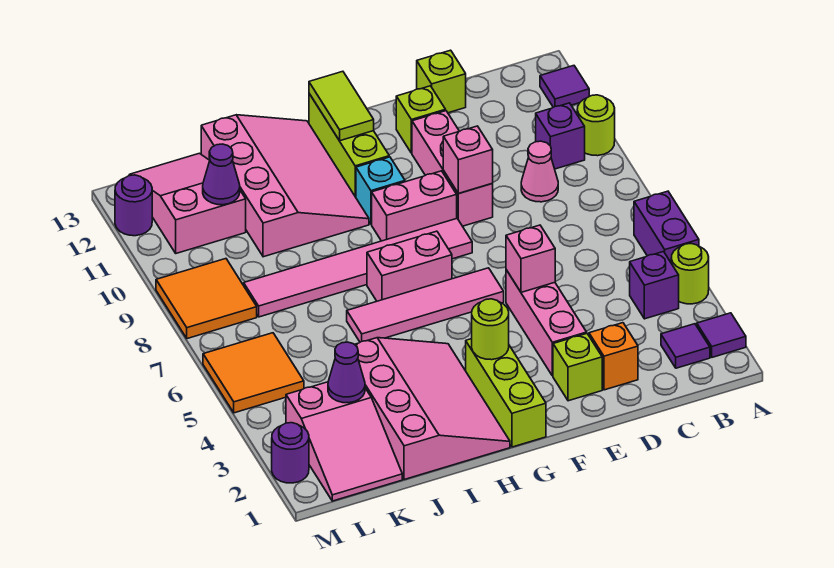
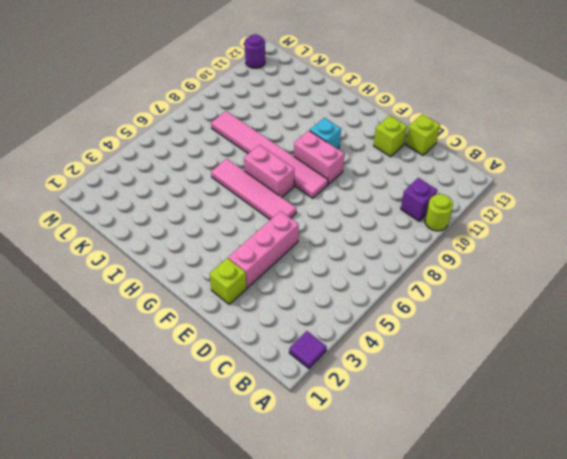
none -> lime round brick A4 level 1
none -> purple brick A5:A6 level 1
none -> purple tile A12 level 1
none -> purple tile B2 level 1

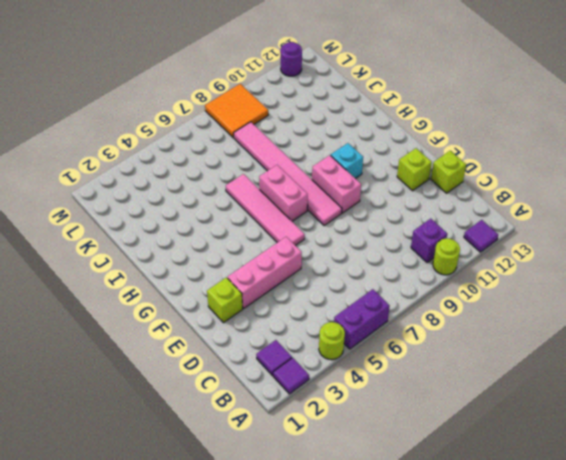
none -> purple brick B4 level 1
none -> pink cone C9 level 1
none -> orange brick D2 level 1
none -> pink brick E9:E11 level 1

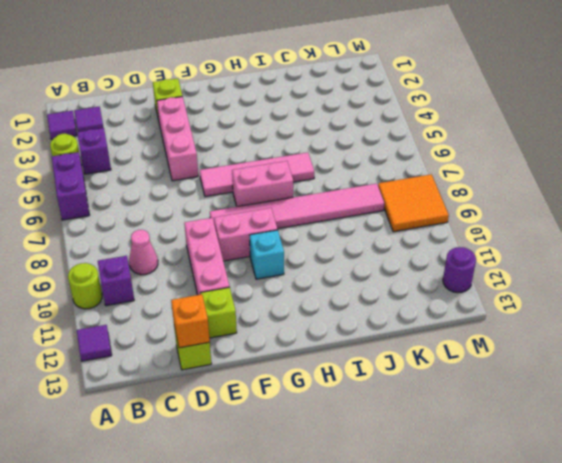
orange brick D13 level 2 -> orange brick D2 level 1
none -> lime brick G1:G3 level 1
none -> lime brick G11:G13 level 1
none -> pink slope H1:J4 level 1 top J
none -> pink slope H10:J13 level 1 top J

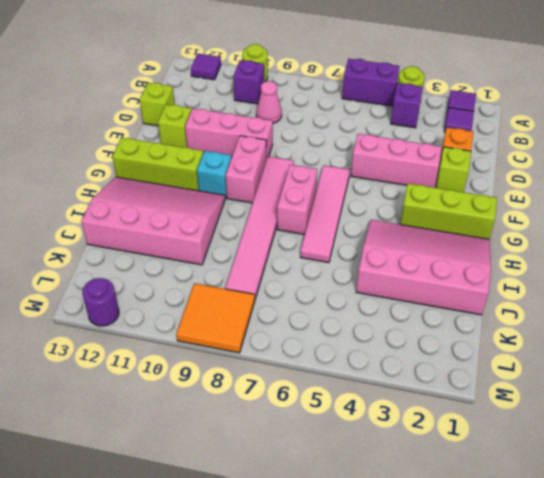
none -> pink slope K1:L3 level 1 top 3
none -> pink slope K11:L13 level 1 top 11
none -> orange tile L5:M6 level 1
none -> purple round brick M2 level 1

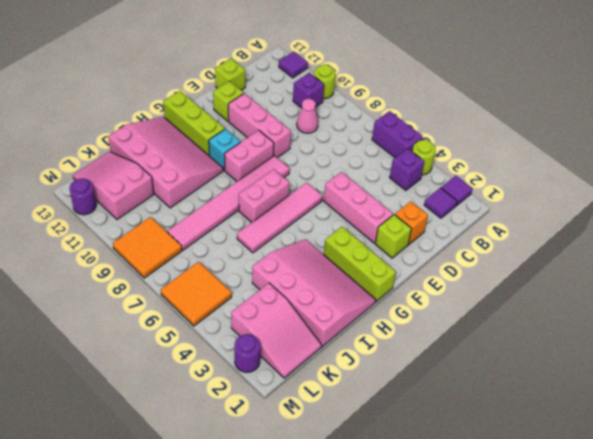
none -> pink brick E5 level 2
none -> pink brick E9 level 2
none -> lime round brick G3 level 2
none -> lime tile G12:G13 level 2

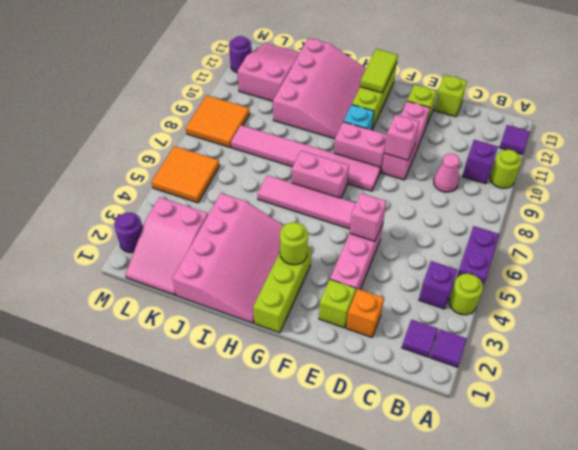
none -> purple cone K3 level 2
none -> purple cone K11 level 2

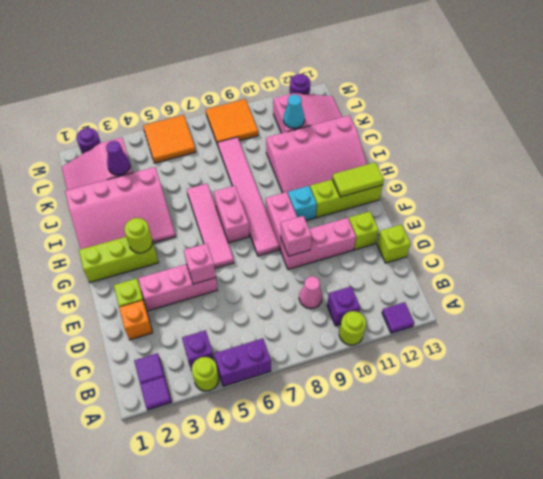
cyan cone K11 level 2 -> purple cone K11 level 2

